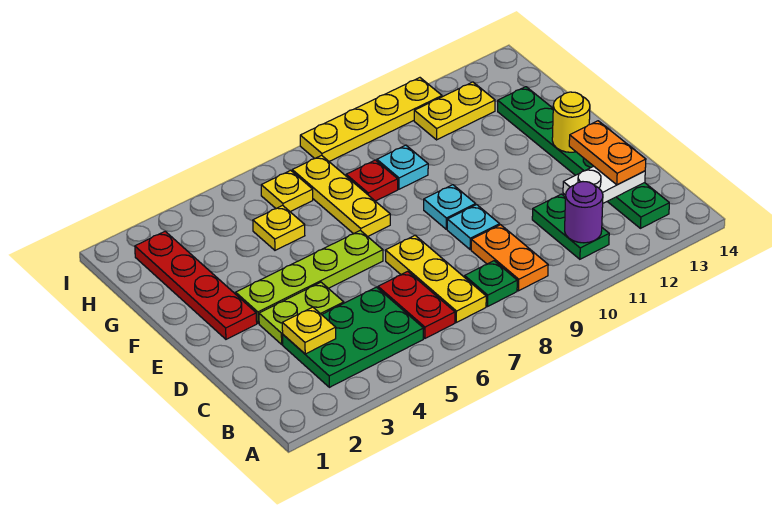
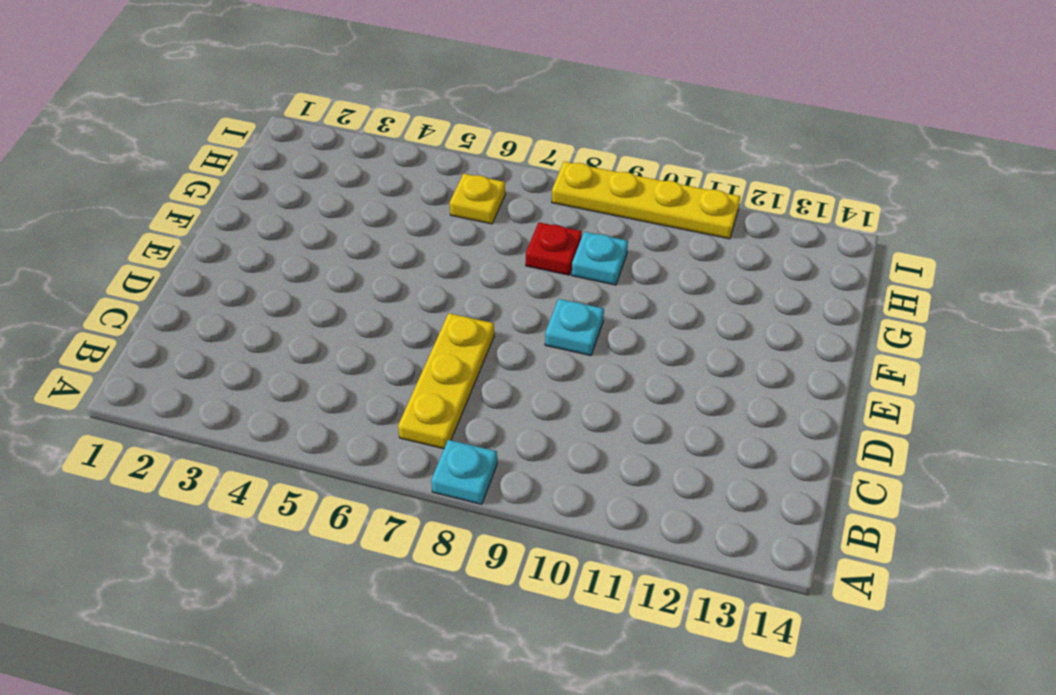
cyan plate A8 level 1 -> cyan plate D9 level 1
none -> green plate B3:C5 level 1
none -> red plate B6:C6 level 1
none -> green plate B8 level 1

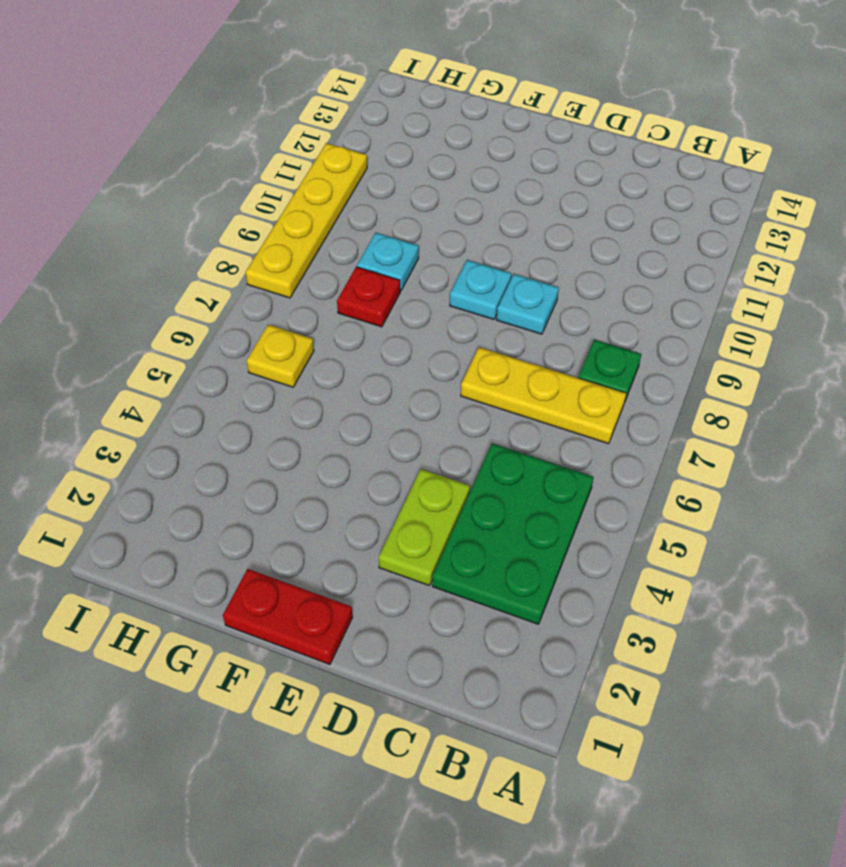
red plate E1:F1 level 1 -> red plate B6:C6 level 1
none -> orange plate B9:C9 level 1
none -> green plate B11:C11 level 1
none -> green plate B13:G13 level 1

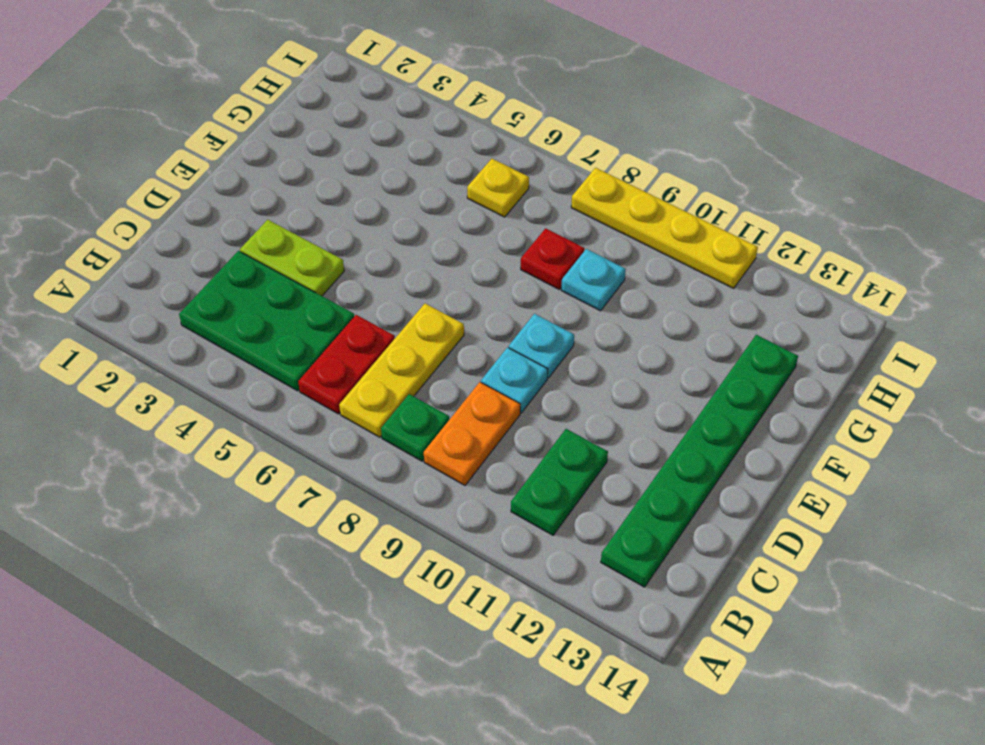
none -> red plate E2:H2 level 1
none -> lime plate E3:E6 level 1
none -> yellow plate F7:H7 level 1

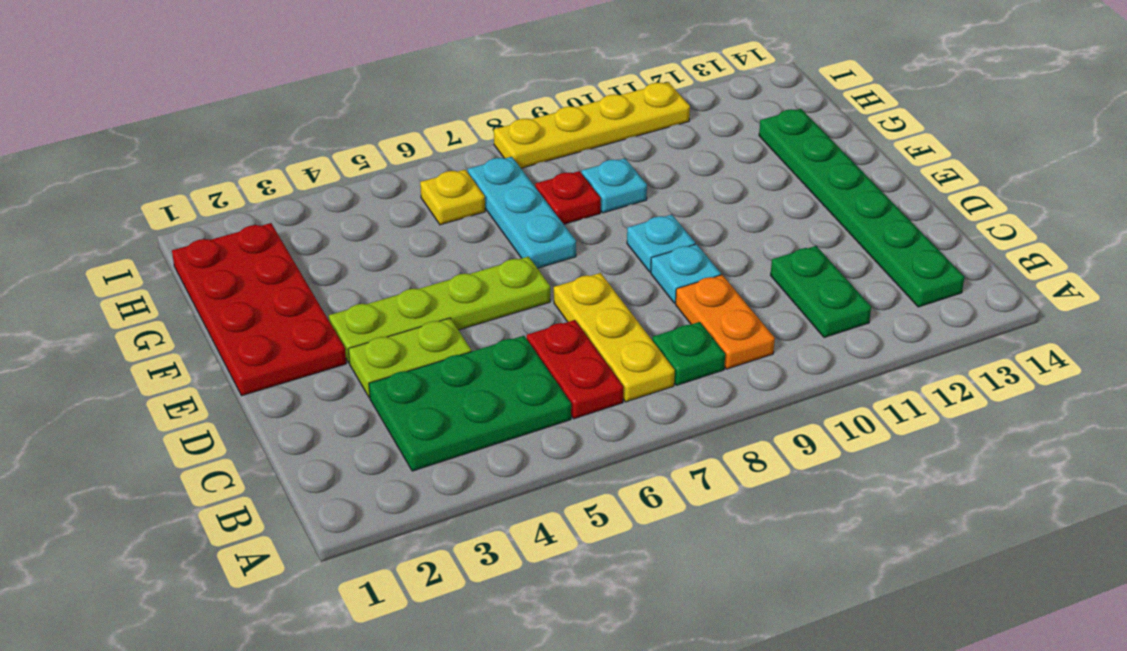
red plate E1:H2 level 1 -> red plate E2:H2 level 1
cyan plate F7:H7 level 1 -> yellow plate F7:H7 level 1
none -> yellow plate G5 level 1
none -> yellow plate H11:H12 level 1
none -> purple round brick B11 level 2

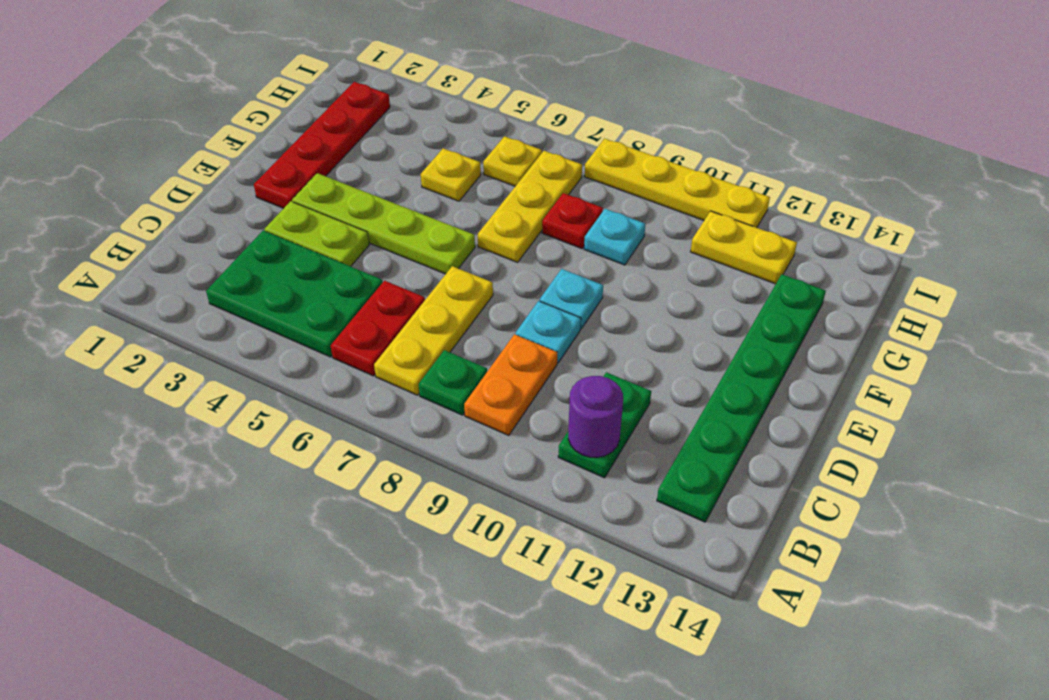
none -> yellow plate C3 level 2
none -> white plate C12:C13 level 2
none -> yellow round brick E13 level 2

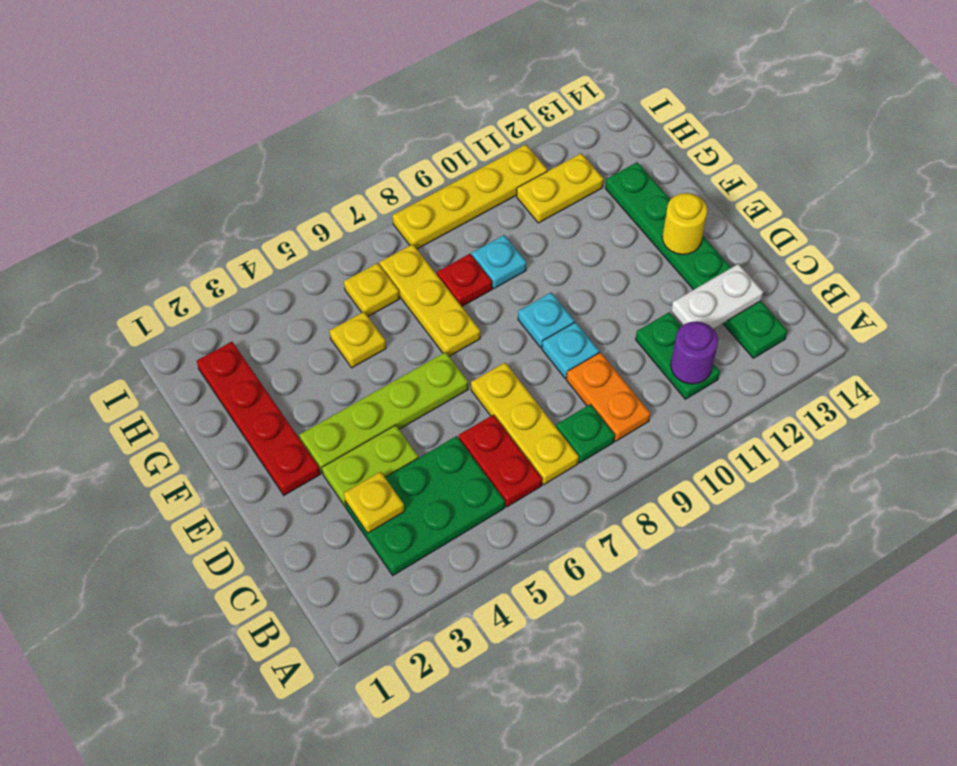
none -> orange plate C13:D13 level 3

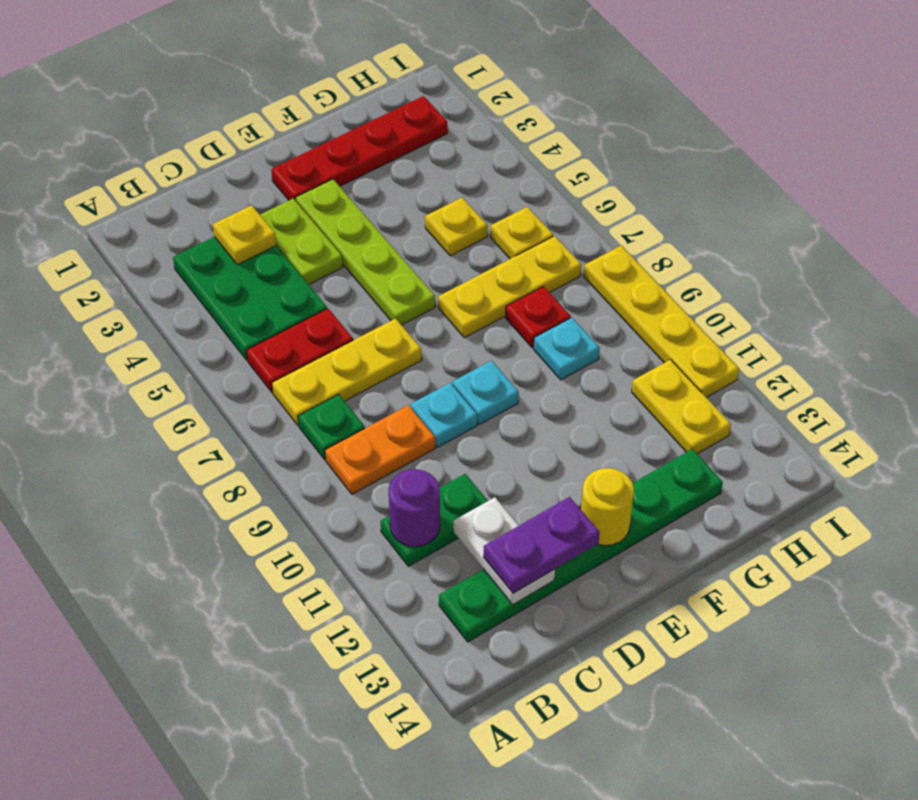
purple plate C13:D13 level 3 -> orange plate C13:D13 level 3

